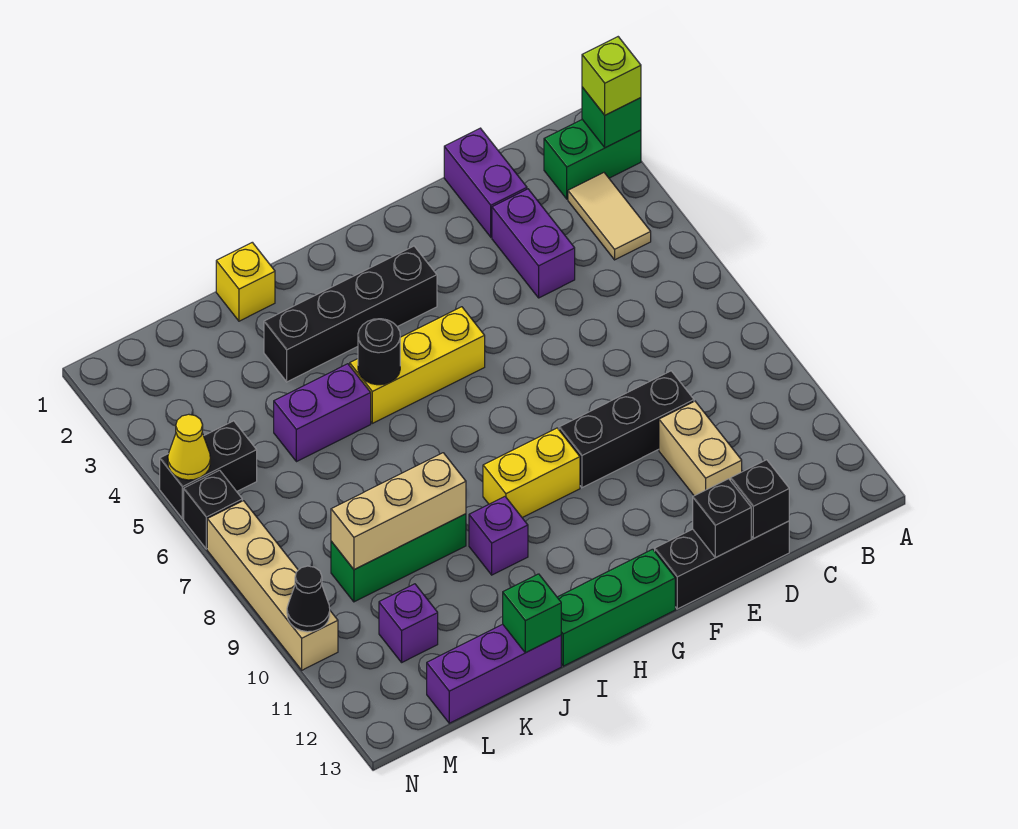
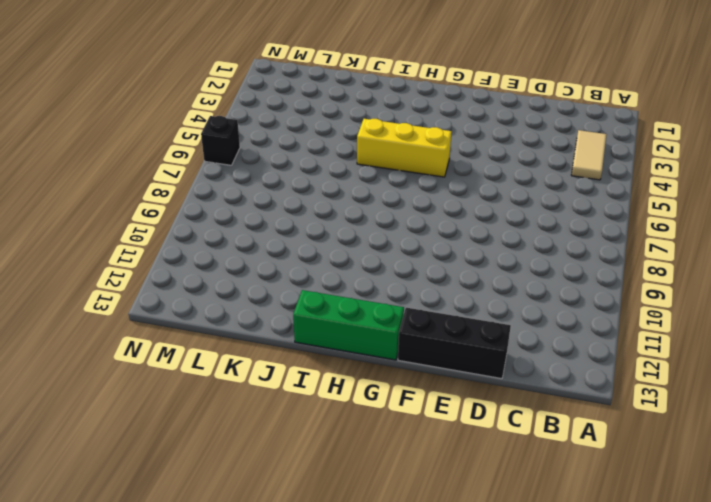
none -> green brick A2:B2 level 1
none -> purple brick D1:D2 level 1
none -> purple brick D3:D4 level 1

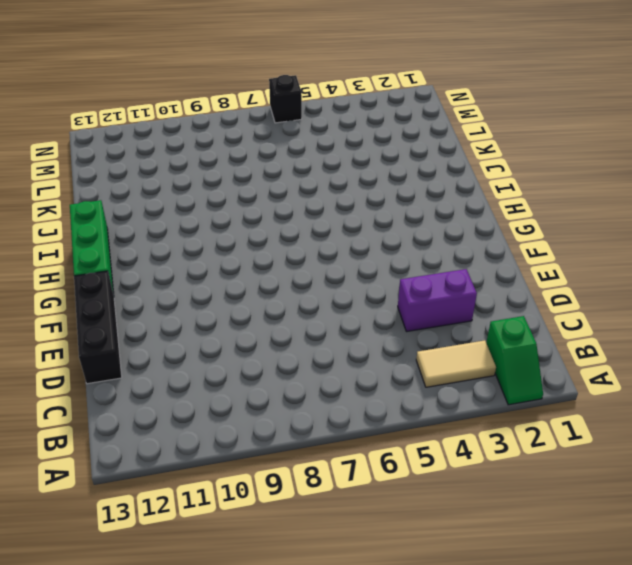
green slope A2:B2 level 1 top B -> green brick A2:B2 level 1
none -> purple brick D1:D2 level 1
none -> black brick D9:F9 level 1
none -> tan brick D10:D11 level 1

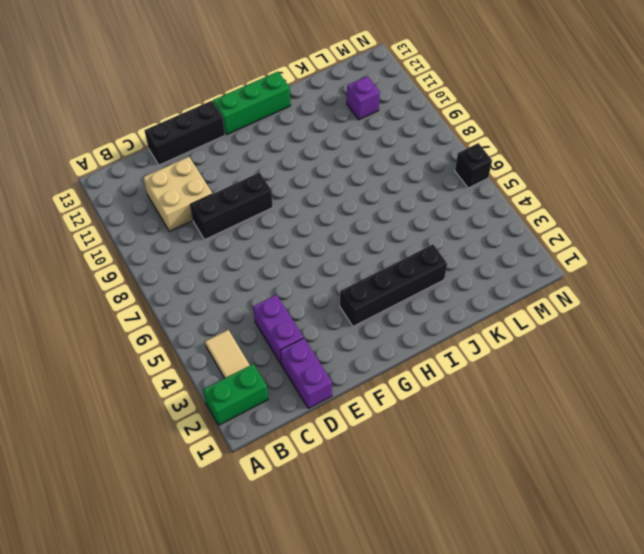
tan brick C10:D11 level 1 -> tan brick D10:D11 level 1
none -> yellow brick G5:I5 level 1
none -> yellow brick G9:H9 level 1
none -> purple brick I10 level 1

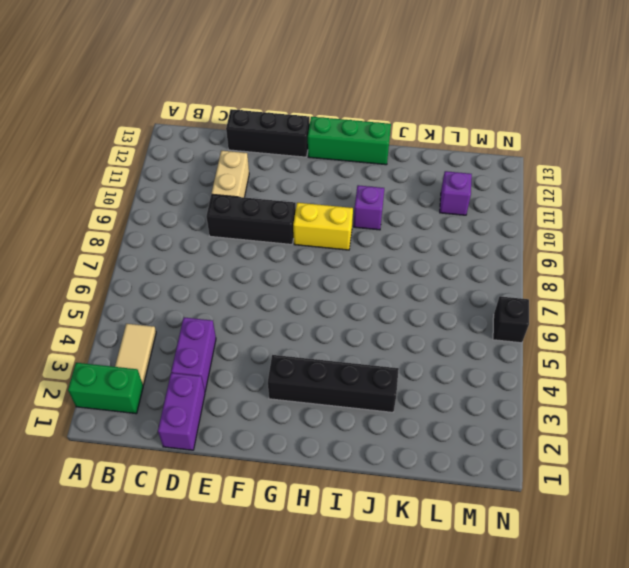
none -> yellow brick G5:I5 level 1
none -> yellow brick J1 level 1
none -> purple brick J5:K5 level 1

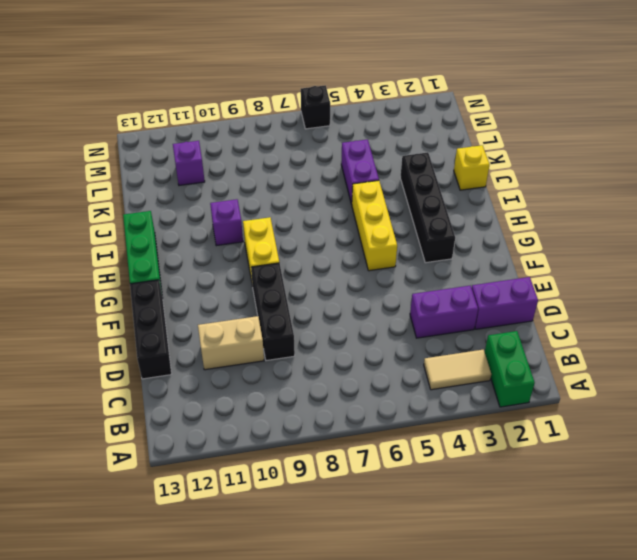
none -> green brick J9:L9 level 1
none -> purple brick J13:L13 level 1
none -> black brick M5:N5 level 1

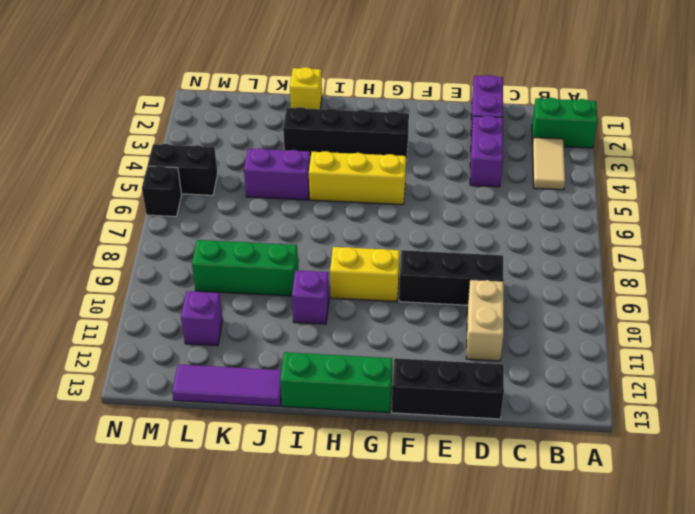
purple tile J13:L13 level 1 -> purple brick J13:L13 level 1
none -> tan brick N7:N10 level 1
none -> green brick A2 level 2
none -> black brick D13 level 2

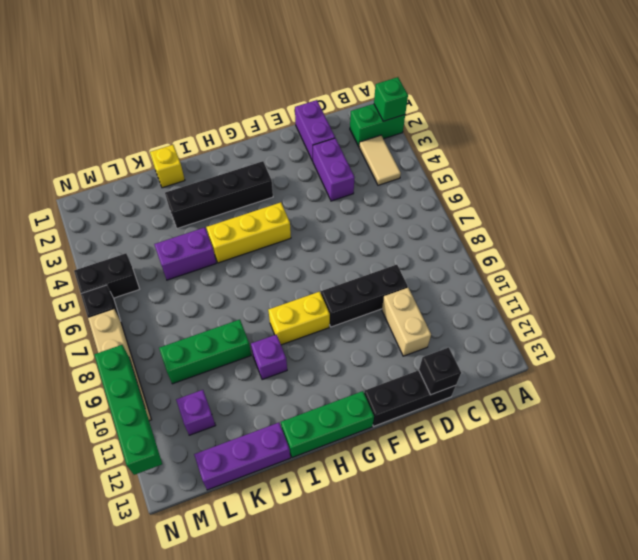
green brick N9:N12 level 2 -> black cone N10 level 2
none -> black brick E13 level 2
none -> black round brick I5 level 2
none -> tan brick J9:L9 level 2

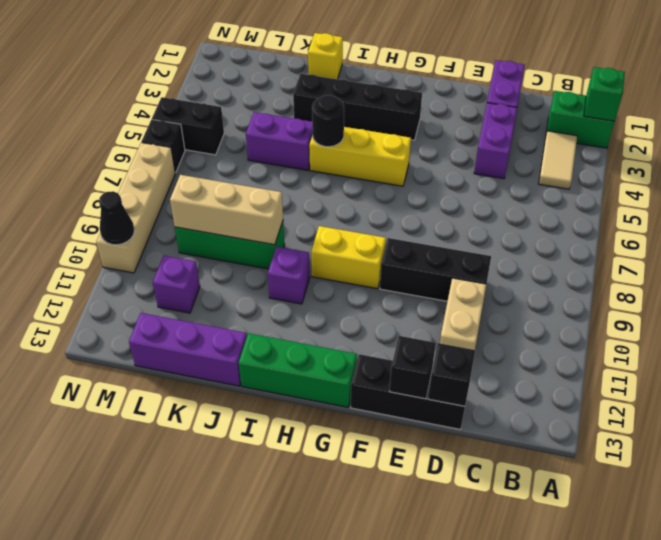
none -> green brick J13 level 2
none -> yellow cone N5 level 2
none -> lime brick A2 level 3

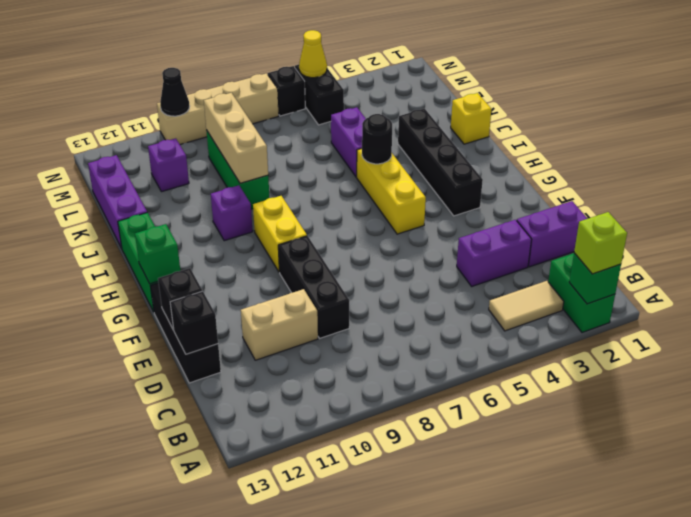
green brick G13 level 2 -> green brick J13 level 2

